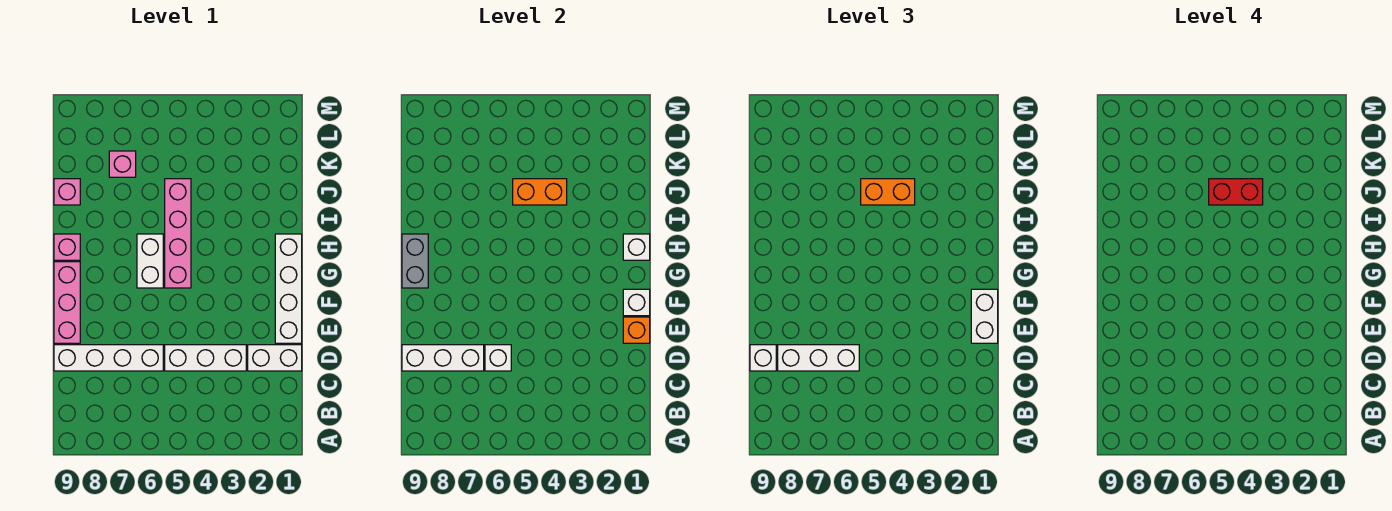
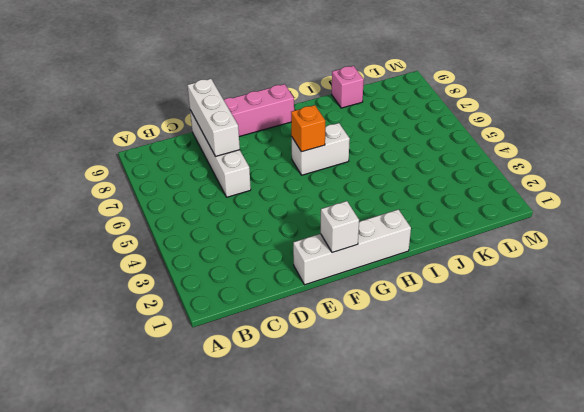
orange brick G6 level 2 -> orange brick E1 level 2
none -> white brick D1:D2 level 1
none -> white brick D3:D5 level 1
none -> pink brick G5:J5 level 1

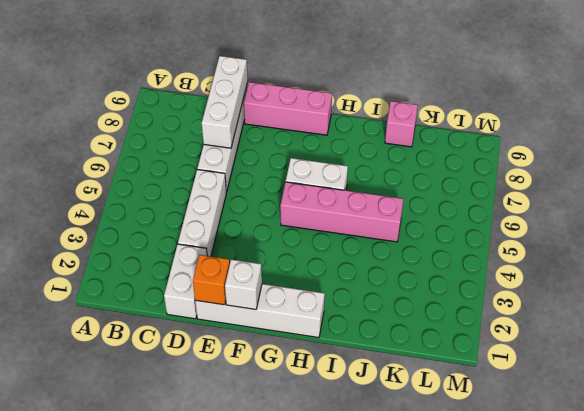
none -> pink brick H9 level 1
none -> pink brick K7 level 1
none -> white brick D6 level 2

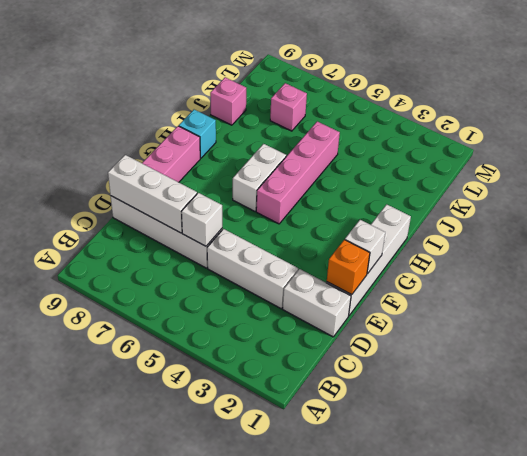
cyan brick H9 level 1 -> pink brick H9 level 1
none -> grey brick G9:H9 level 2
none -> white brick H1 level 2
none -> orange brick J4:J5 level 2

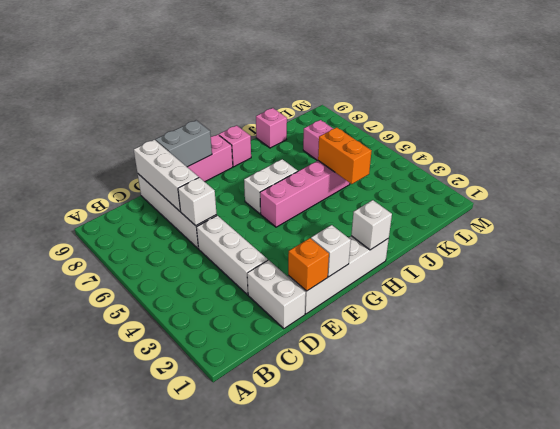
grey brick E9:F9 level 2 -> grey brick G9:H9 level 2
none -> white brick D6:D8 level 3
none -> white brick D9 level 3
none -> white brick E1:F1 level 3

